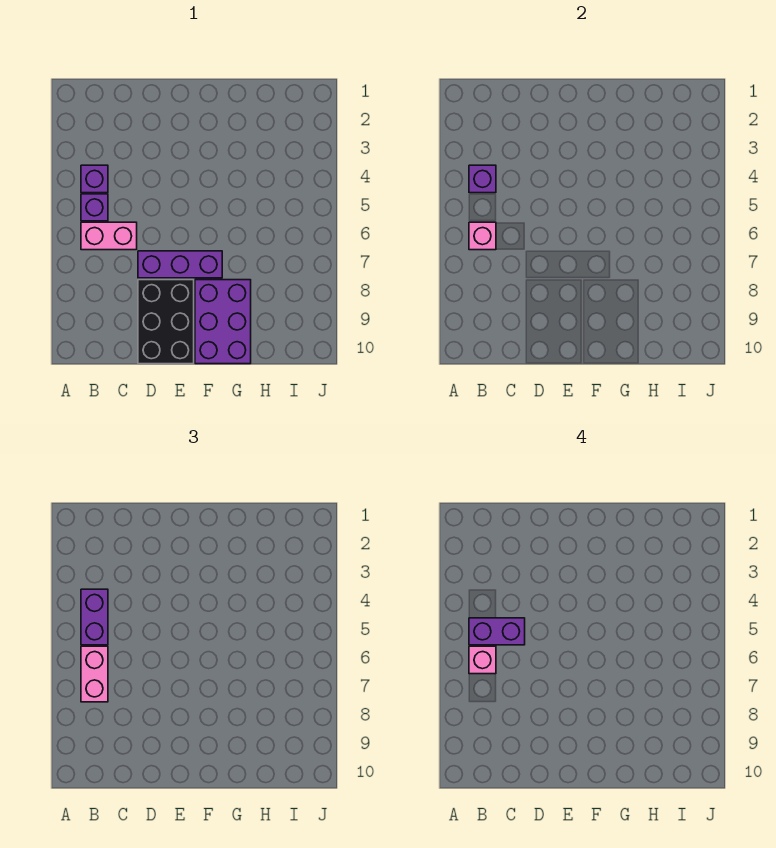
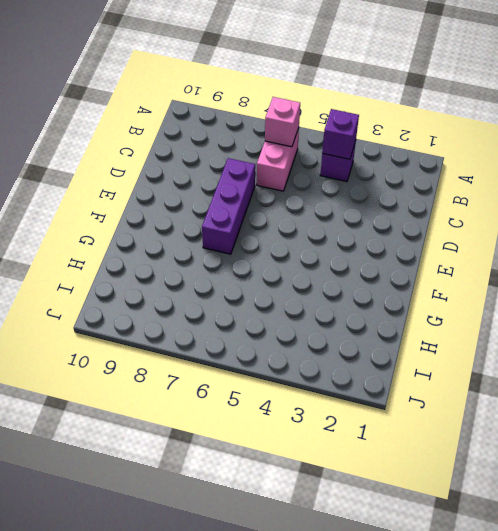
none -> purple brick B5 level 1
none -> black brick D8:E10 level 1
none -> purple brick F8:G10 level 1

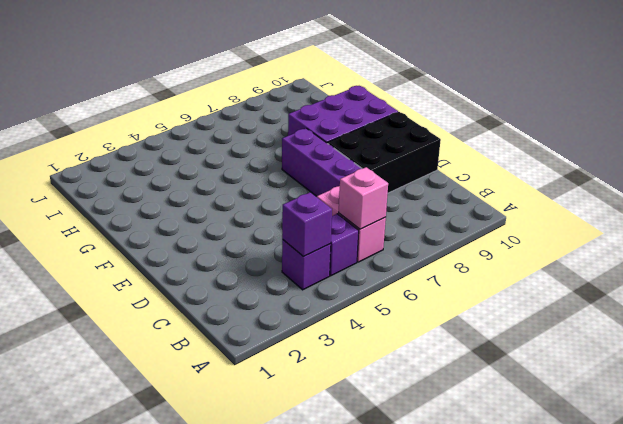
none -> purple brick B4:B5 level 3
none -> pink brick B6:B7 level 3
none -> purple brick B5:C5 level 4

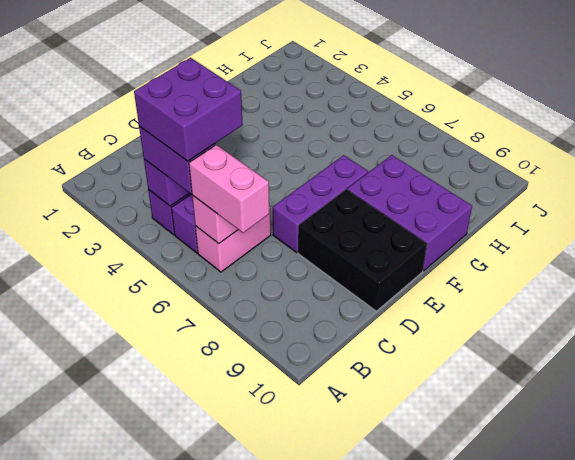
purple brick B4:C5 level 4 -> purple brick B5:C5 level 4
none -> pink brick B6 level 4

